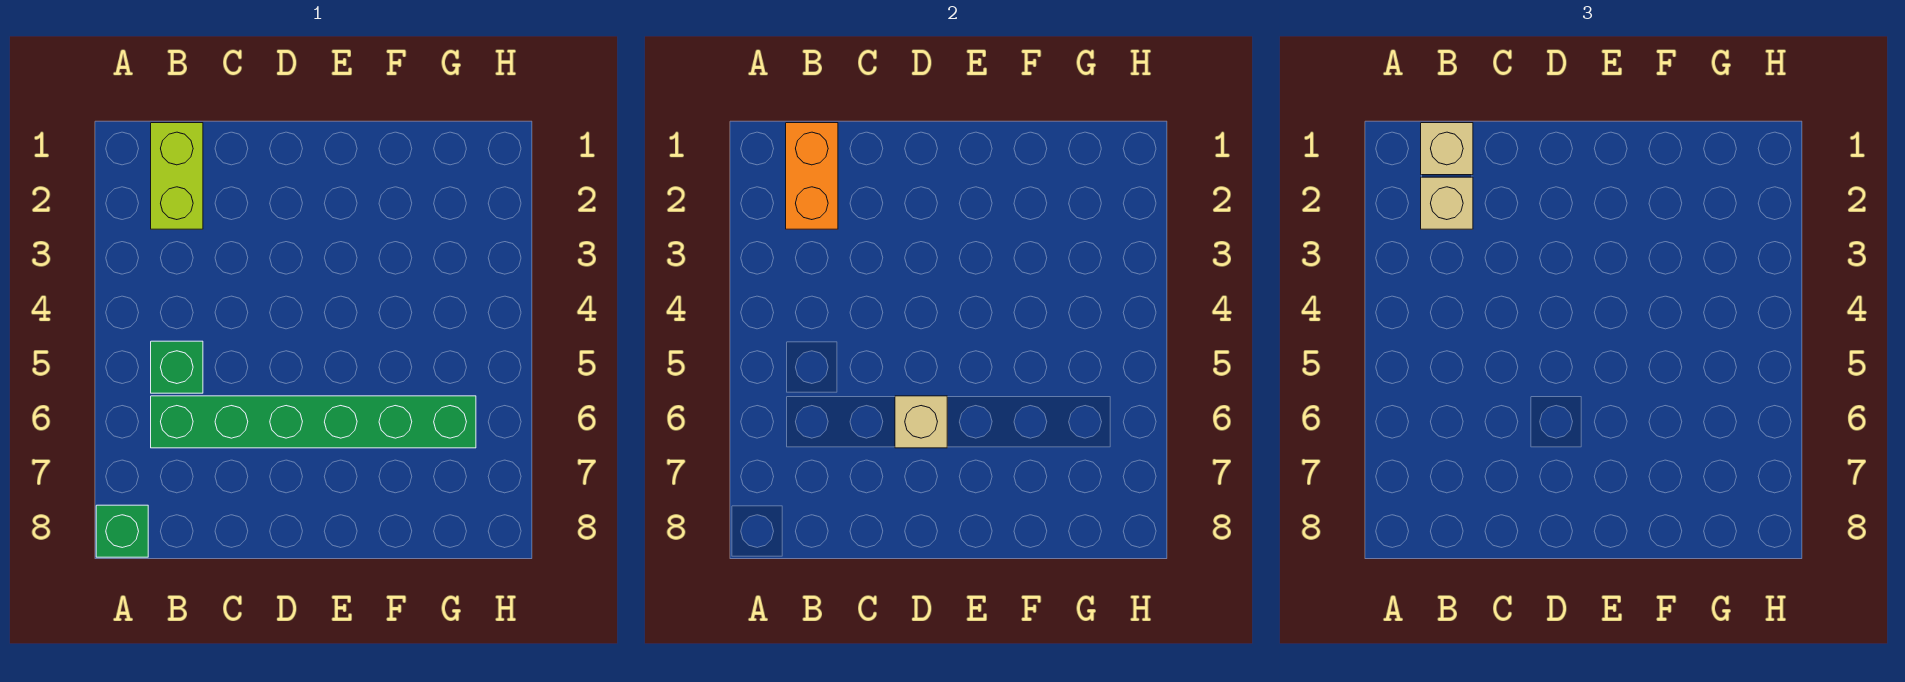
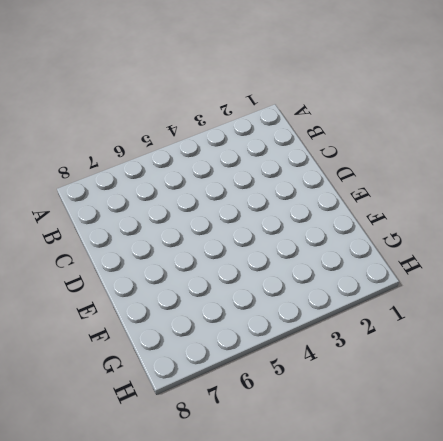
none -> green brick A8 level 1
none -> lime brick B1:B2 level 1

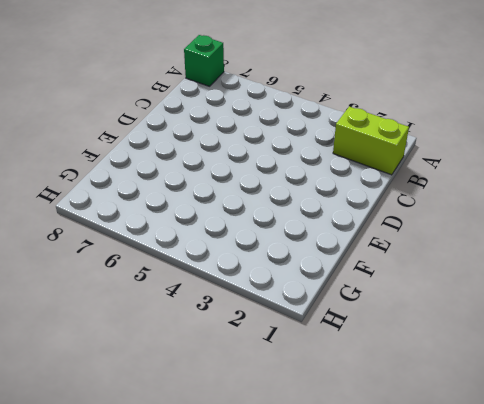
none -> green brick B5 level 1
none -> green brick B6:G6 level 1

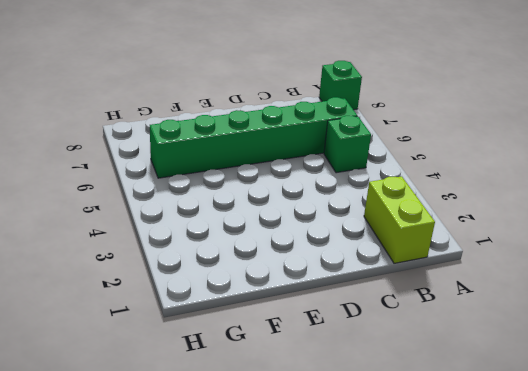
none -> orange brick B1:B2 level 2
none -> tan brick D6 level 2

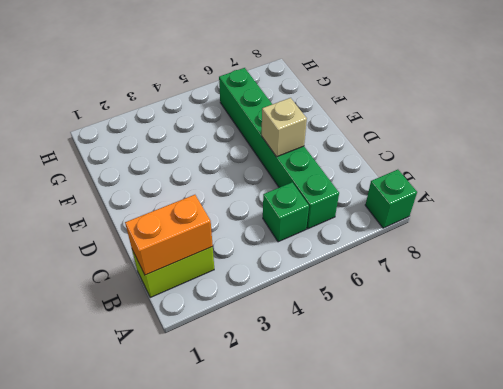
none -> tan brick B1 level 3
none -> tan brick B2 level 3

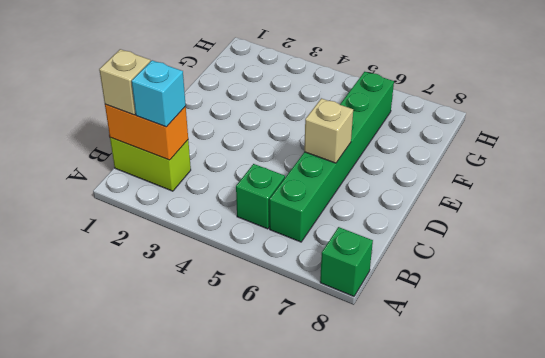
cyan brick B2 level 3 -> tan brick B2 level 3

